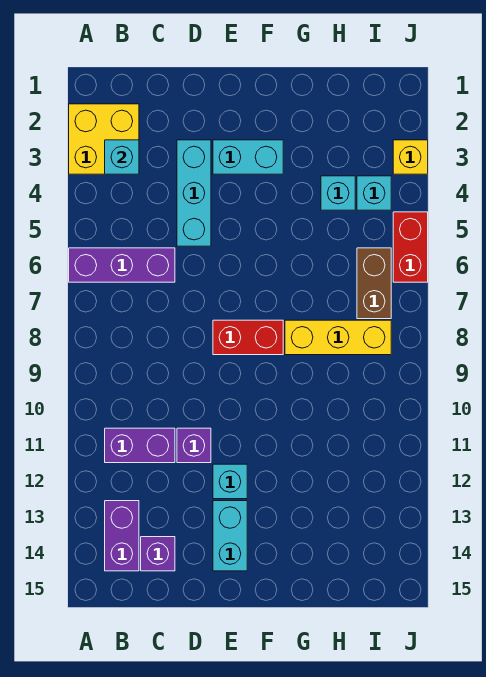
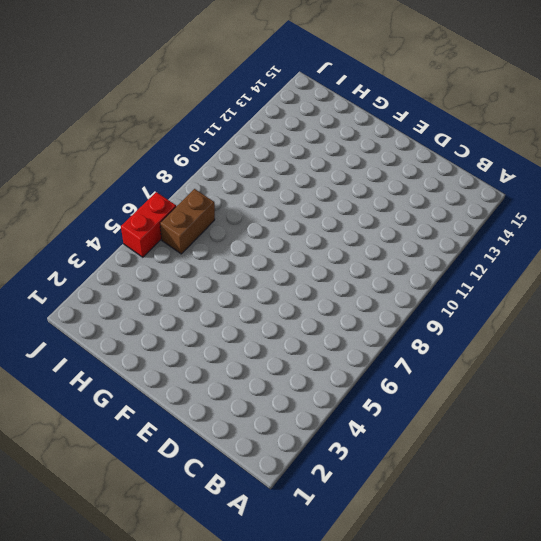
none -> yellow brick A2:B3 level 1
none -> purple brick A6:C6 level 1
none -> purple brick B11:C11 level 1

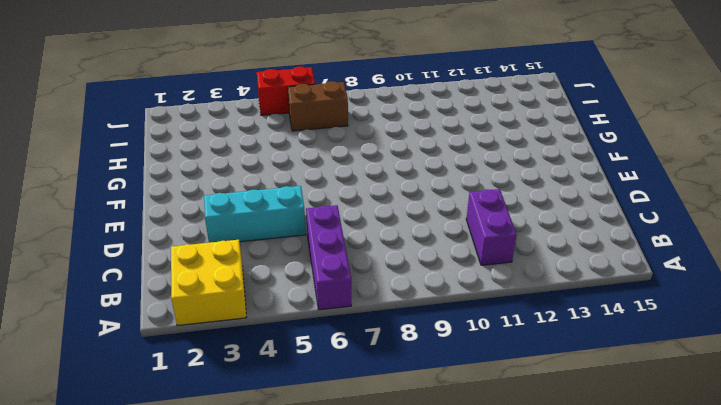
none -> purple brick B13:B14 level 1
none -> purple brick C14 level 1
none -> purple brick D11 level 1

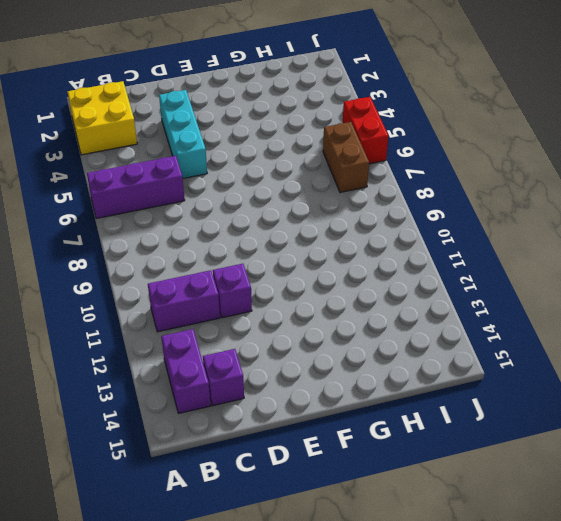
none -> cyan brick E3:F3 level 1
none -> red brick E8:F8 level 1
none -> cyan brick E12 level 1

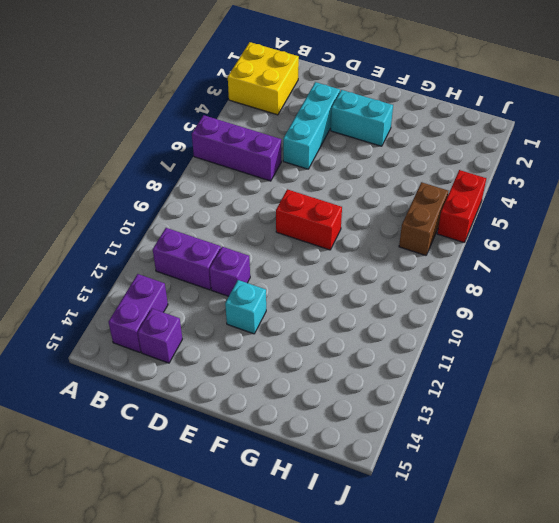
none -> cyan brick E13:E14 level 1
none -> yellow brick G8:I8 level 1
none -> cyan brick H4 level 1

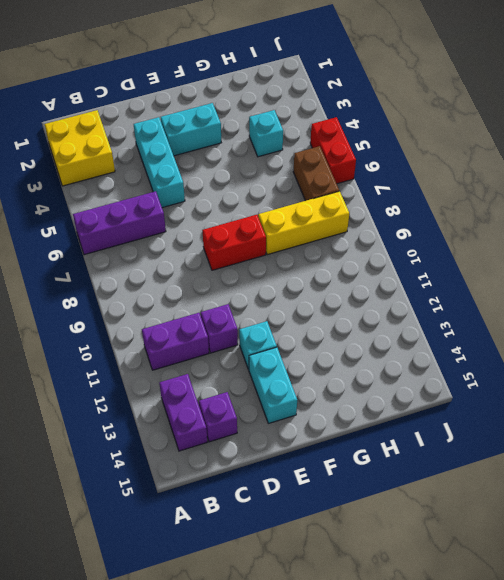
none -> cyan brick I4 level 1
none -> yellow brick J3 level 1
none -> cyan brick B3 level 2

